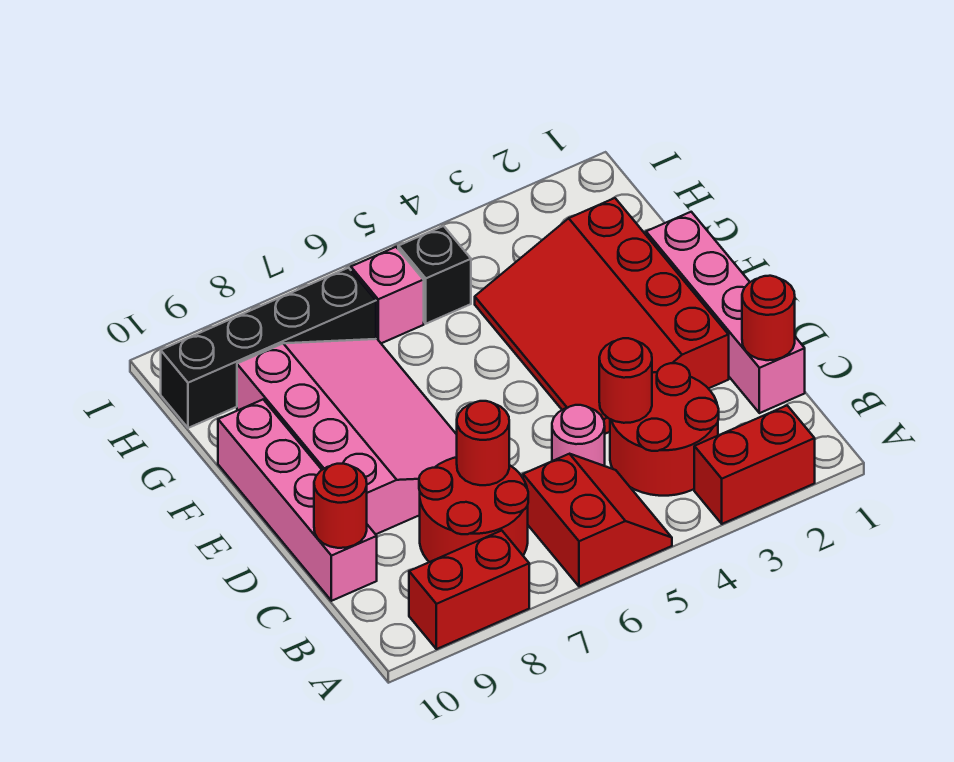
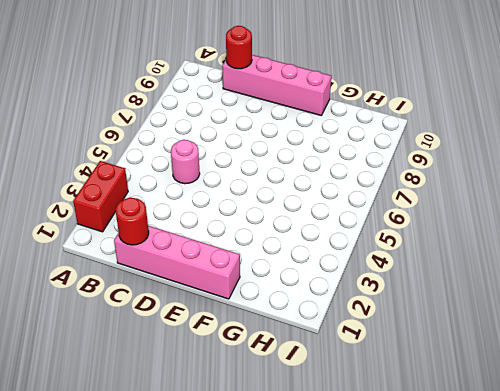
none -> red slope A5:B6 level 1 top 6
none -> red brick A8:A9 level 1
none -> red round brick B3:C4 level 1

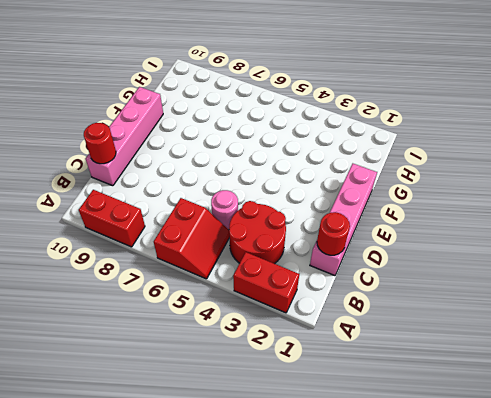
none -> red round brick B7:C8 level 1
none -> red slope D2:G4 level 1 top 2
none -> pink slope D7:G9 level 1 top 9

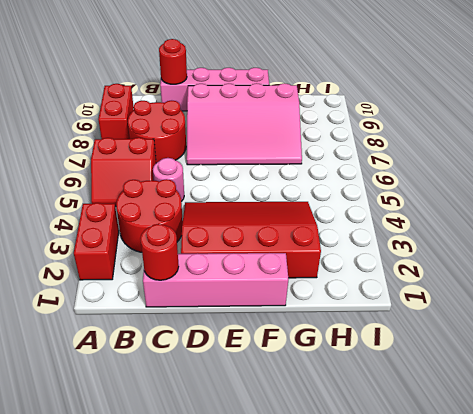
none -> black brick H5 level 1
none -> pink brick H6 level 1
none -> black brick H7:H10 level 1

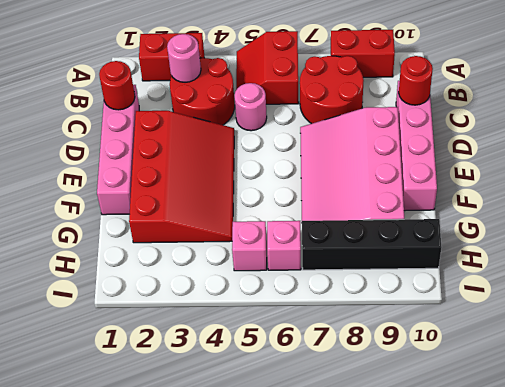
pink round brick B3 level 2 -> none
pink brick H5 level 1 -> black brick H5 level 1
none -> red round brick C4 level 2
none -> red round brick C7 level 2

